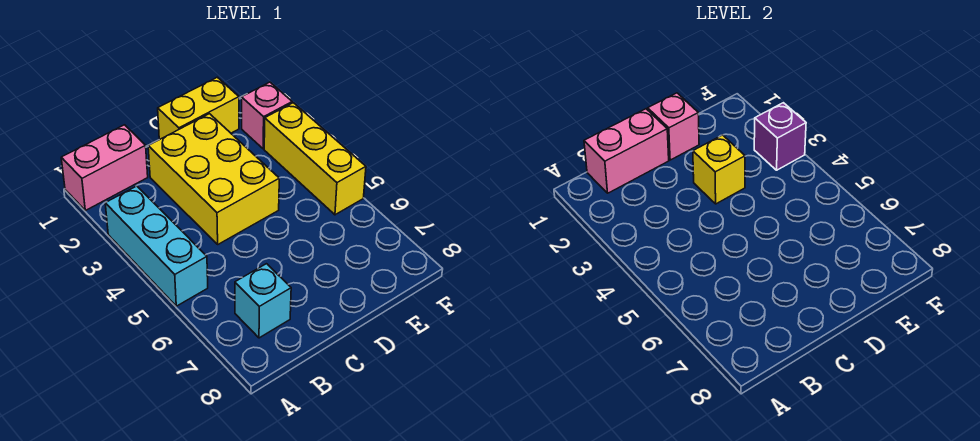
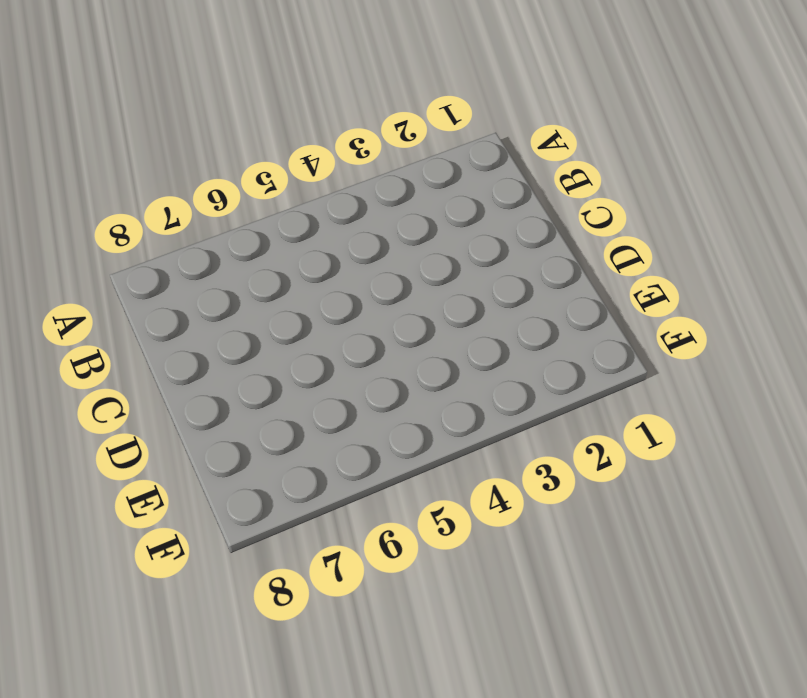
none -> pink brick A1:B1 level 1
none -> cyan brick A3:A5 level 1

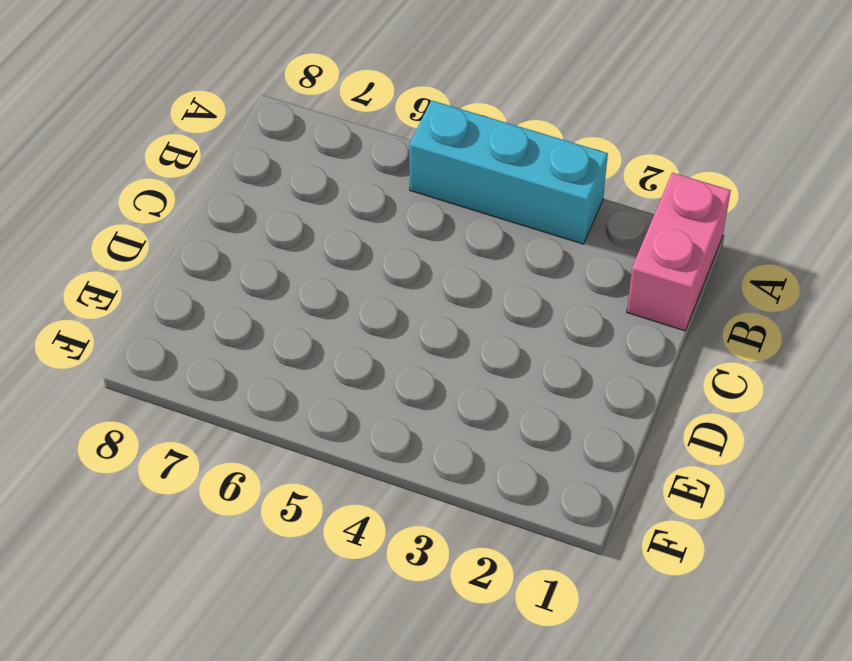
none -> cyan brick B7 level 1
none -> yellow brick C2:D4 level 1

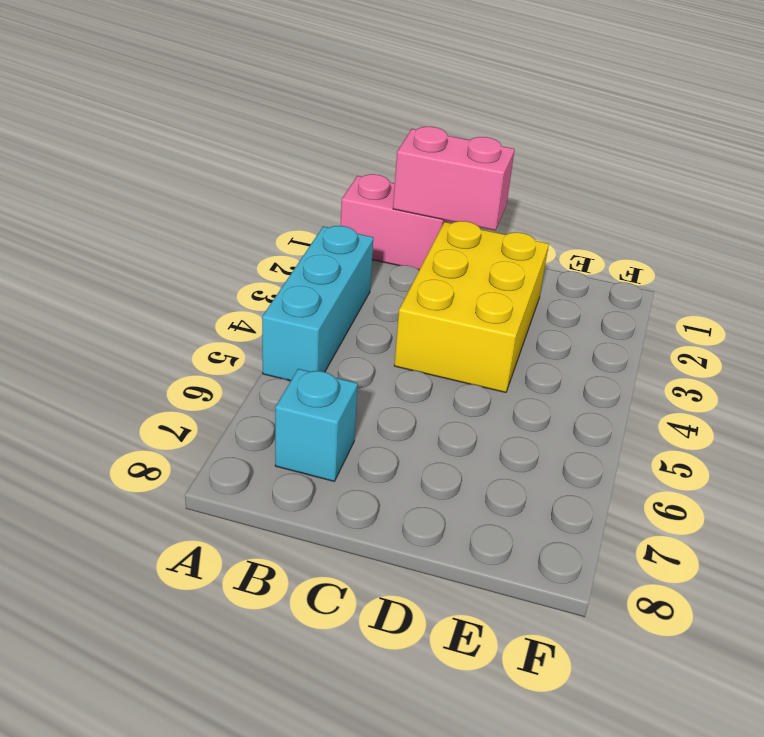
none -> yellow brick D1:E1 level 1
none -> pink brick F2 level 1

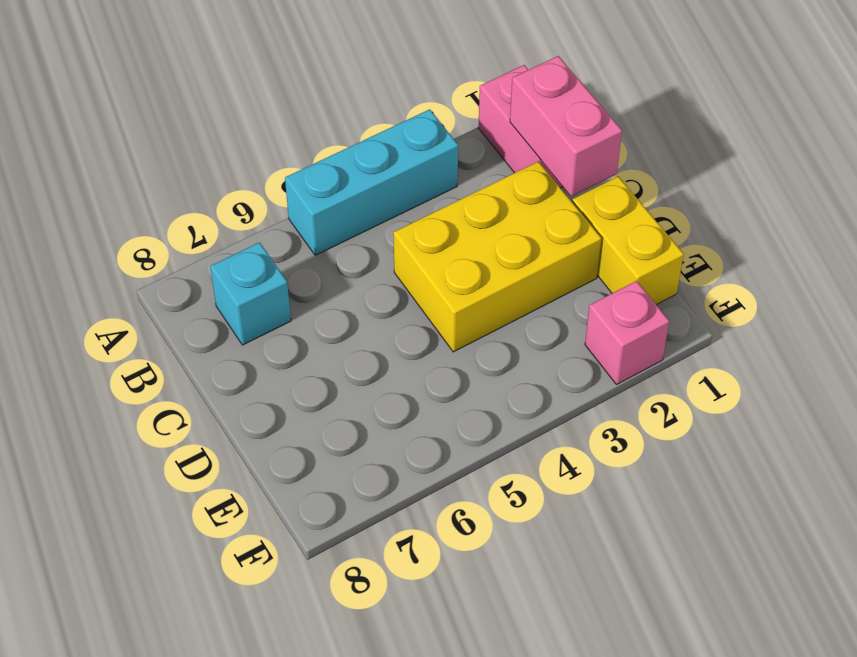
none -> yellow brick F3:F5 level 1
none -> pink brick D1 level 2

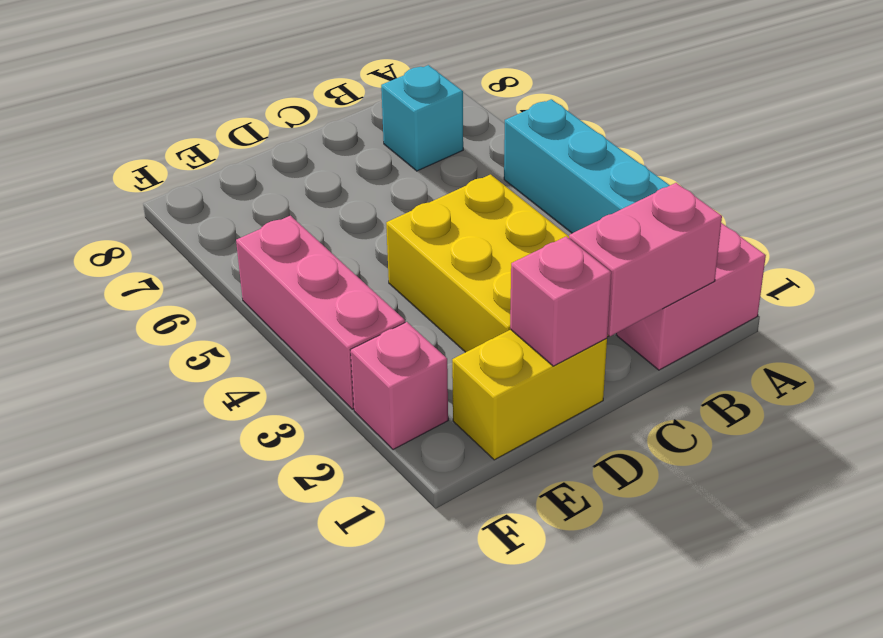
pink brick F3:F5 level 1 -> yellow brick F3:F5 level 1
none -> yellow brick D3 level 2
none -> purple brick F3 level 2

